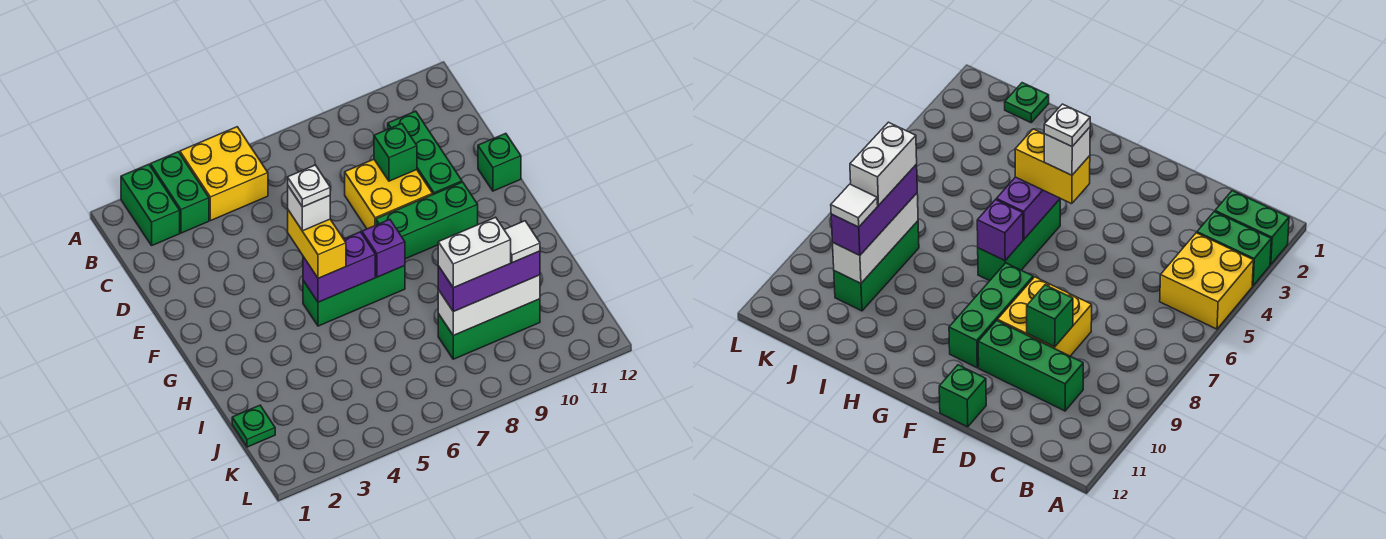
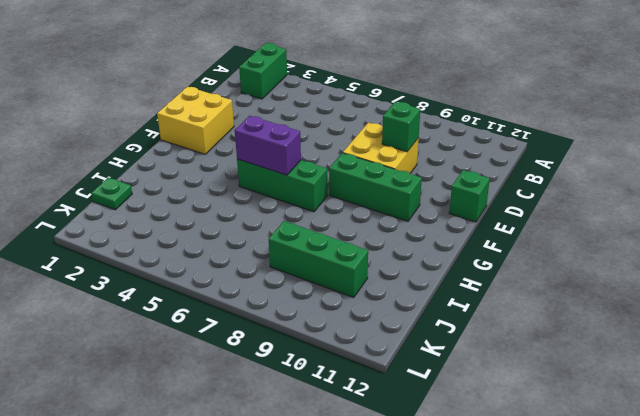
yellow brick E1:F2 level 1 -> yellow brick A4:B5 level 1
none -> green brick A3:B3 level 1
none -> green brick C10:E10 level 1
none -> purple brick G7 level 2

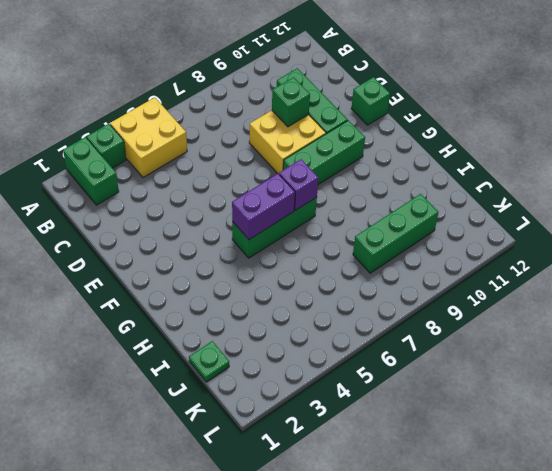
green brick A3 level 1 -> green brick A3:B3 level 1
none -> white brick J8:J10 level 2
none -> yellow brick F5:G5 level 3
none -> purple brick J8:J10 level 3

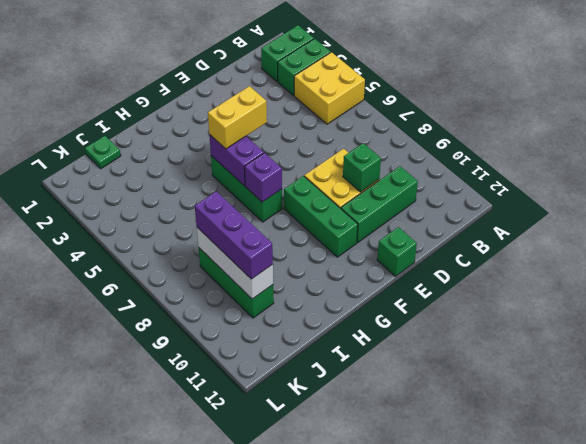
none -> white brick F5 level 4
none -> white brick J8:J9 level 4
none -> white tile J10 level 4

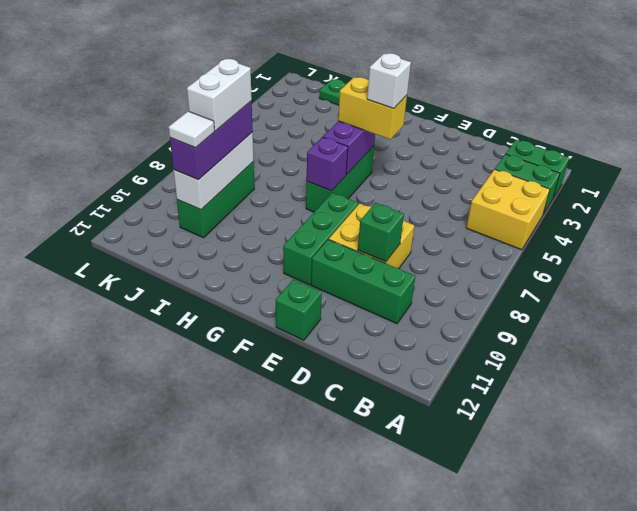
none -> white plate F5 level 5

